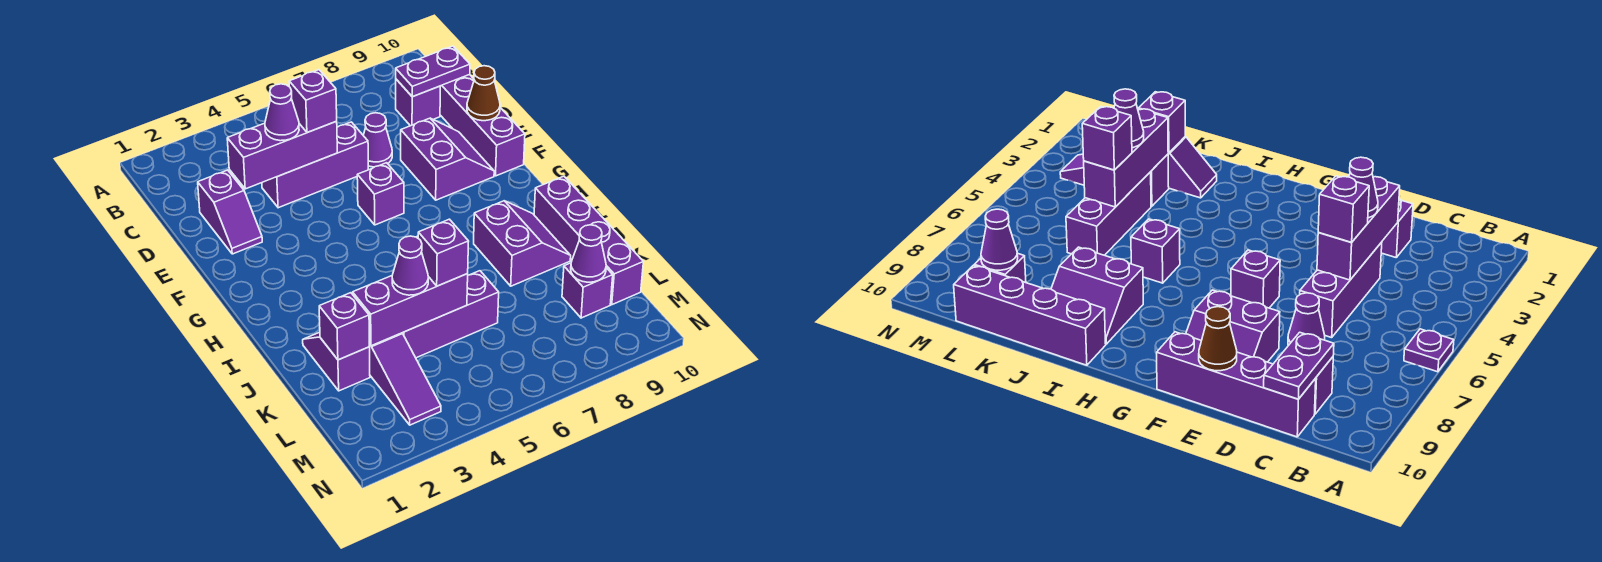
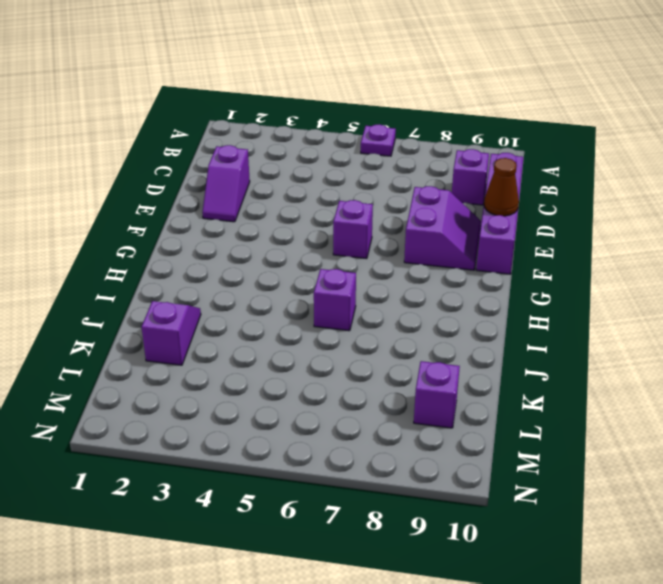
none -> purple brick D4:D6 level 1
none -> purple cone D7 level 1
none -> purple slope I8:J9 level 1 top 8

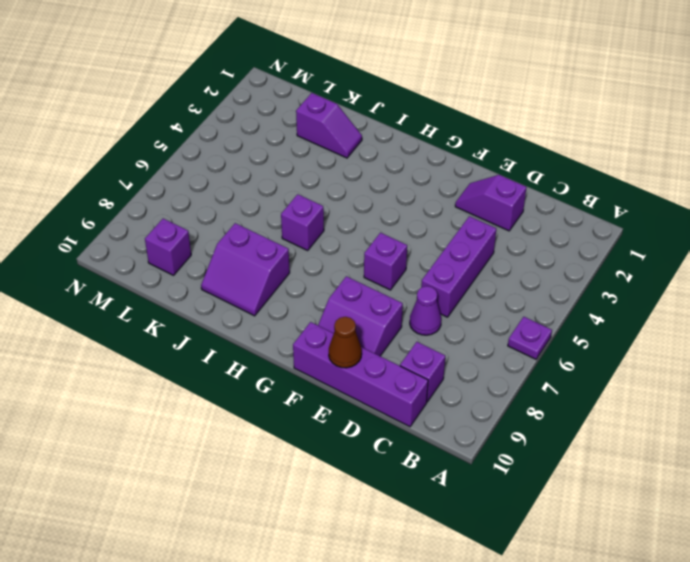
none -> purple brick I10:L10 level 1
none -> purple slope K3:M3 level 1 top K
none -> purple brick K4:K6 level 1

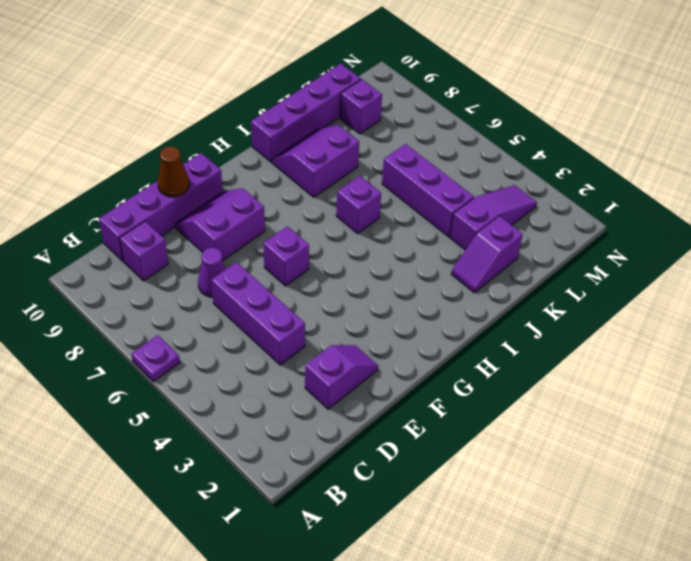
none -> purple plate C9:C10 level 2
none -> purple brick D3:D5 level 2
none -> purple brick K2 level 2

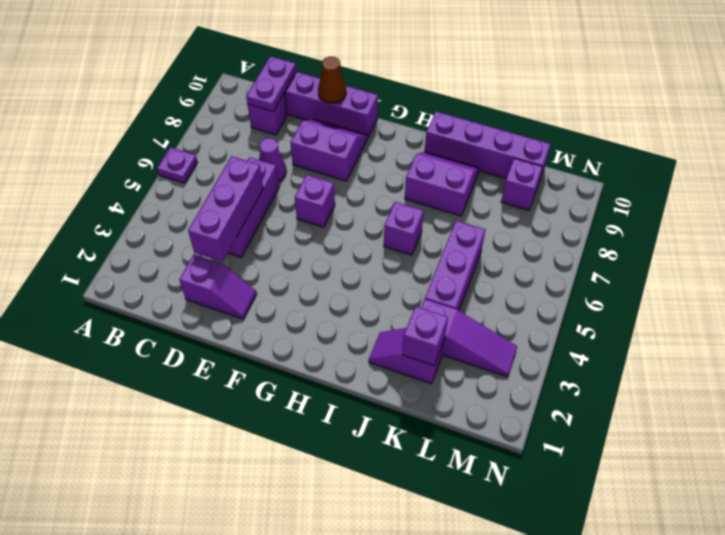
none -> purple brick K3:K5 level 2
none -> purple cone L9 level 2
none -> purple cone D4 level 3

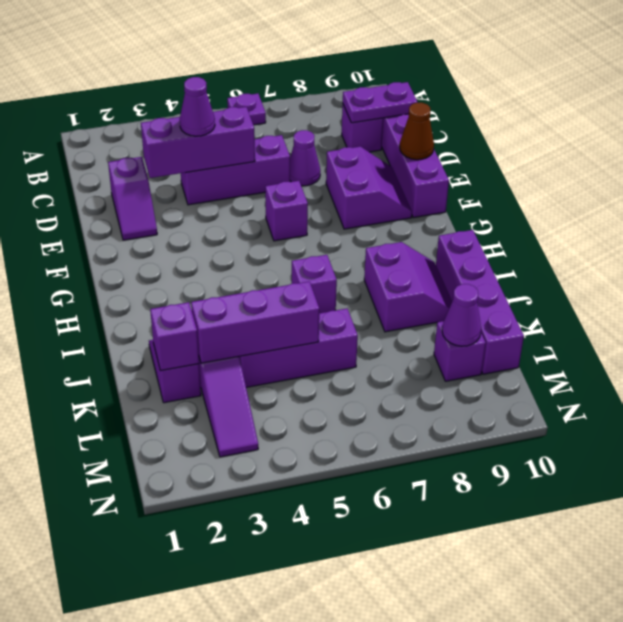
none -> purple brick D5 level 3
none -> purple cone K4 level 3
none -> purple brick K5 level 3

